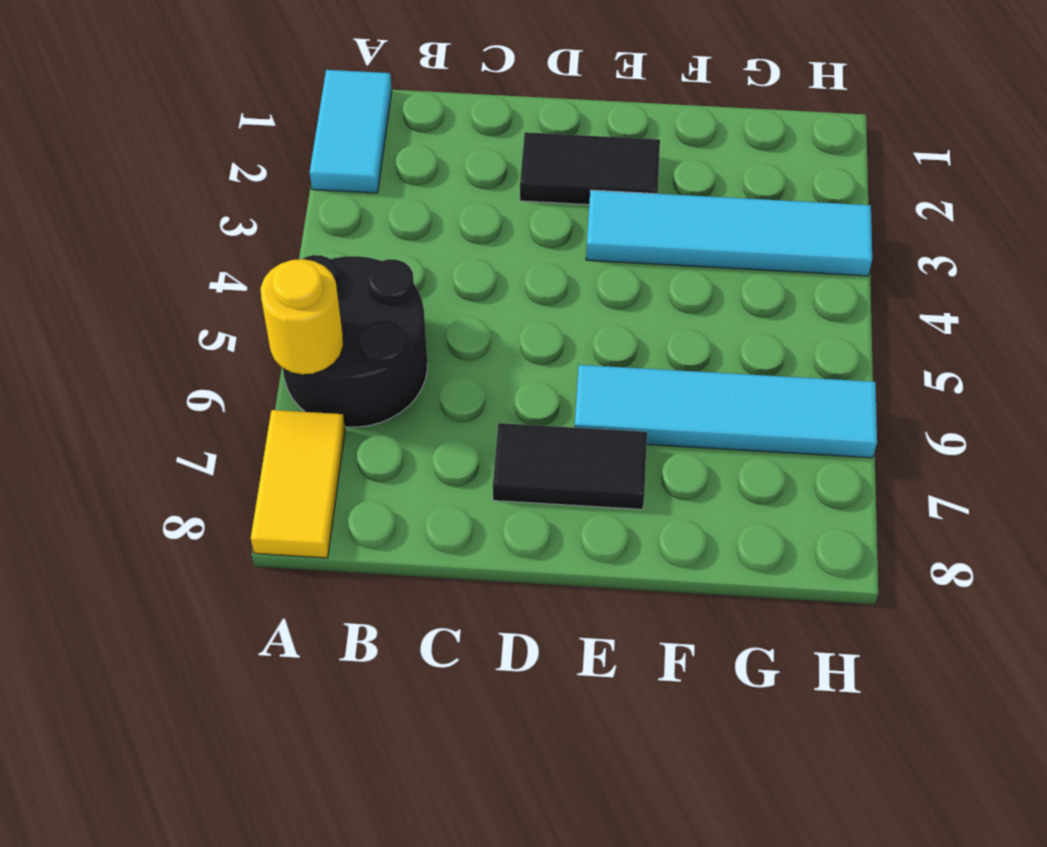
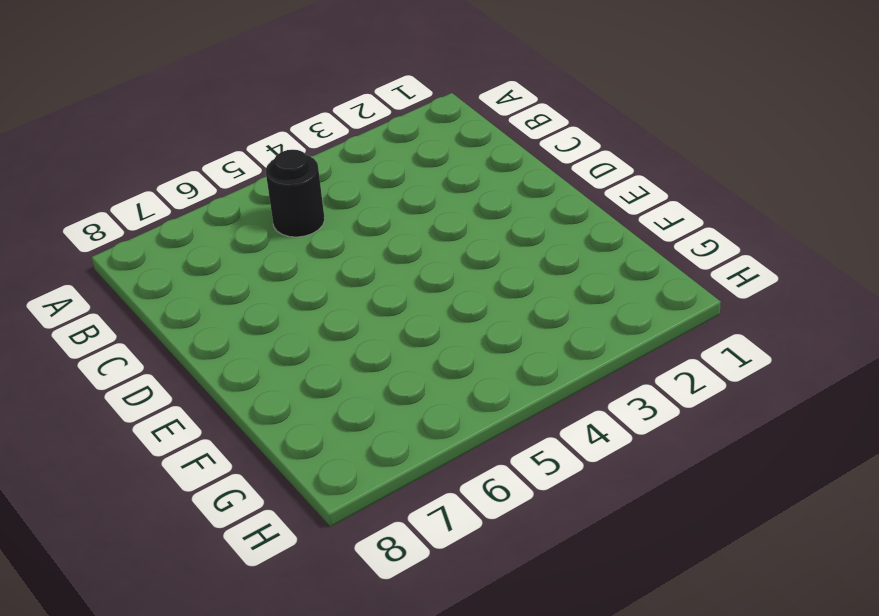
black round brick B5 level 1 -> black round brick A5:B6 level 1
none -> cyan tile A1:A2 level 1
none -> yellow tile A7:A8 level 1

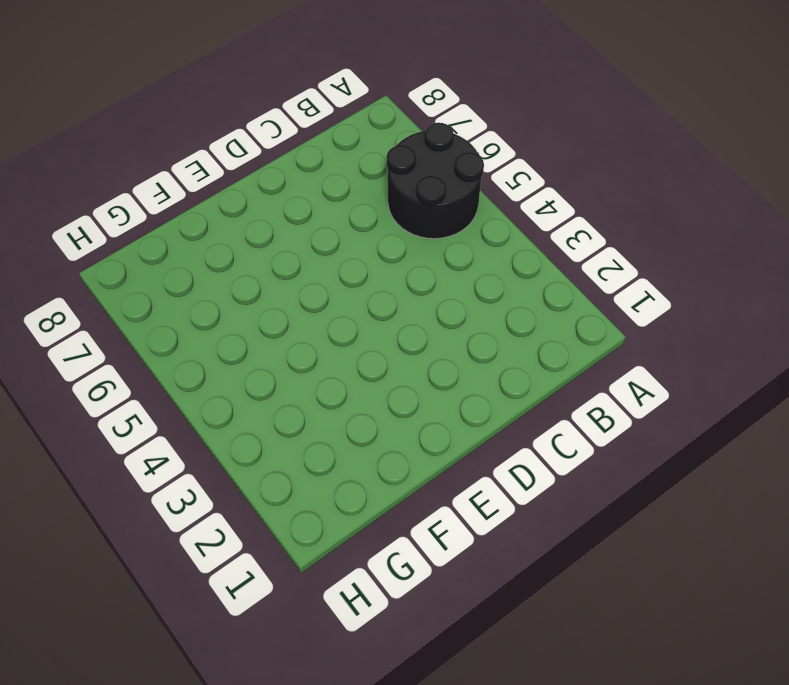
none -> cyan tile A1:A2 level 1
none -> yellow tile A7:A8 level 1

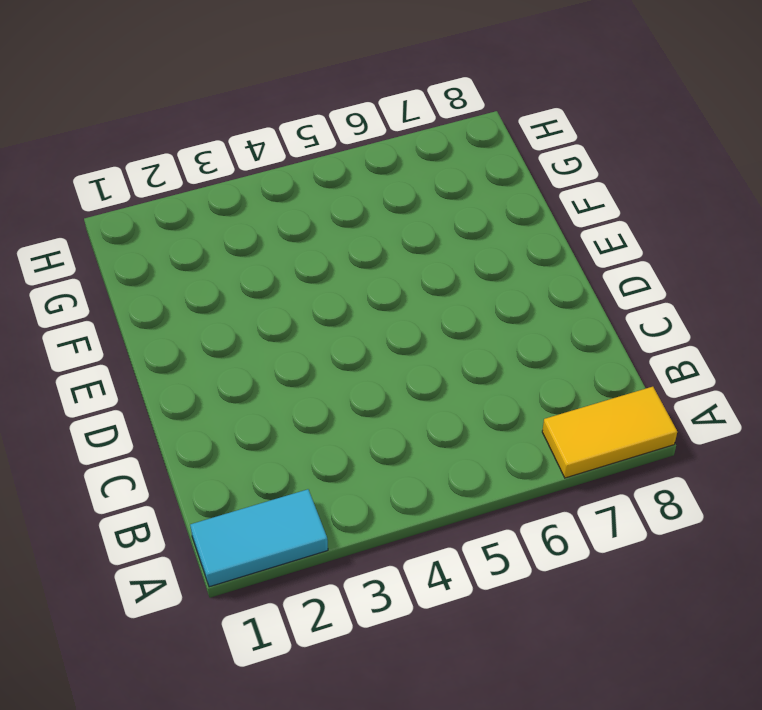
none -> black round brick A5:B6 level 1
none -> black tile D2:E2 level 1

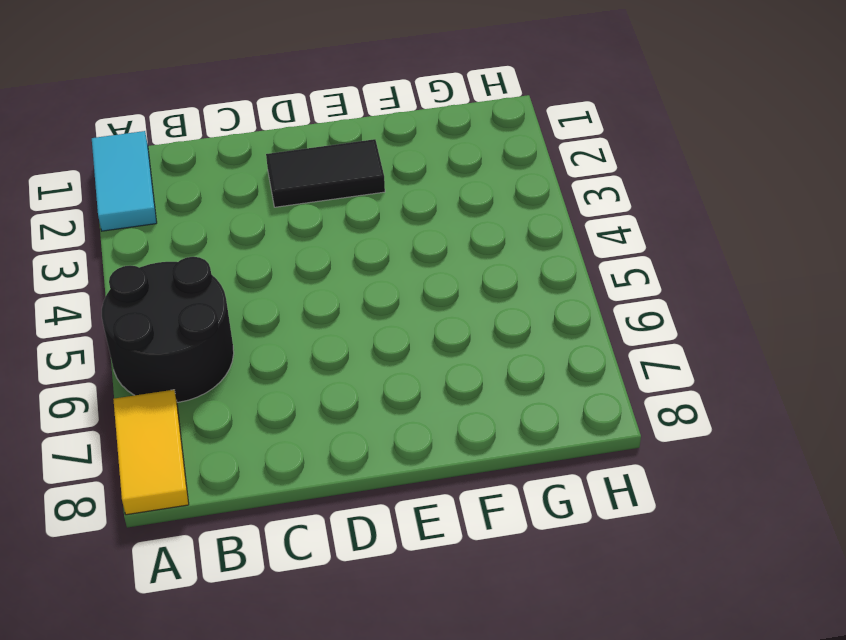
none -> black tile D7:E7 level 1
none -> cyan tile E3:H3 level 1

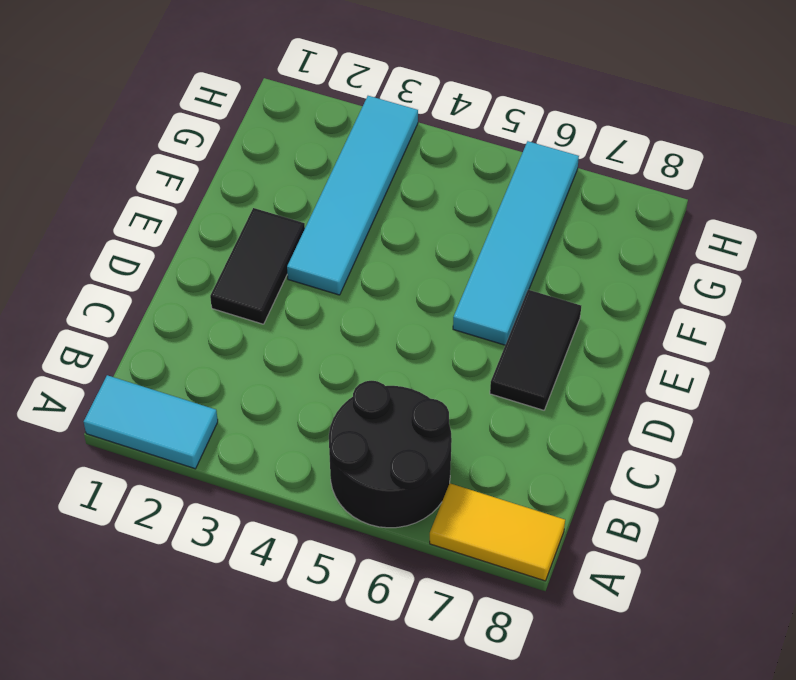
none -> yellow round brick A6 level 2

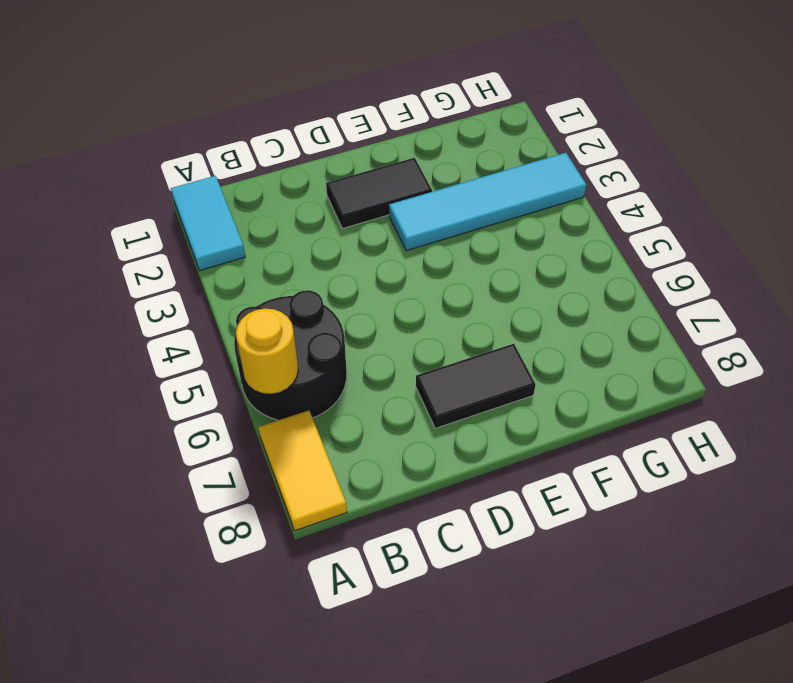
none -> cyan tile E6:H6 level 1

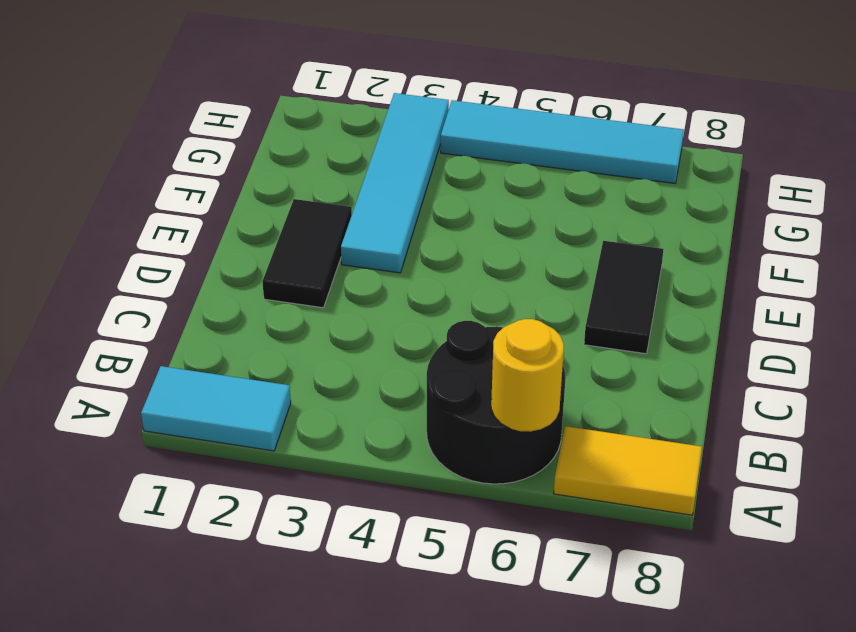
cyan tile H4:H7 level 1 -> cyan tile E6:H6 level 1

